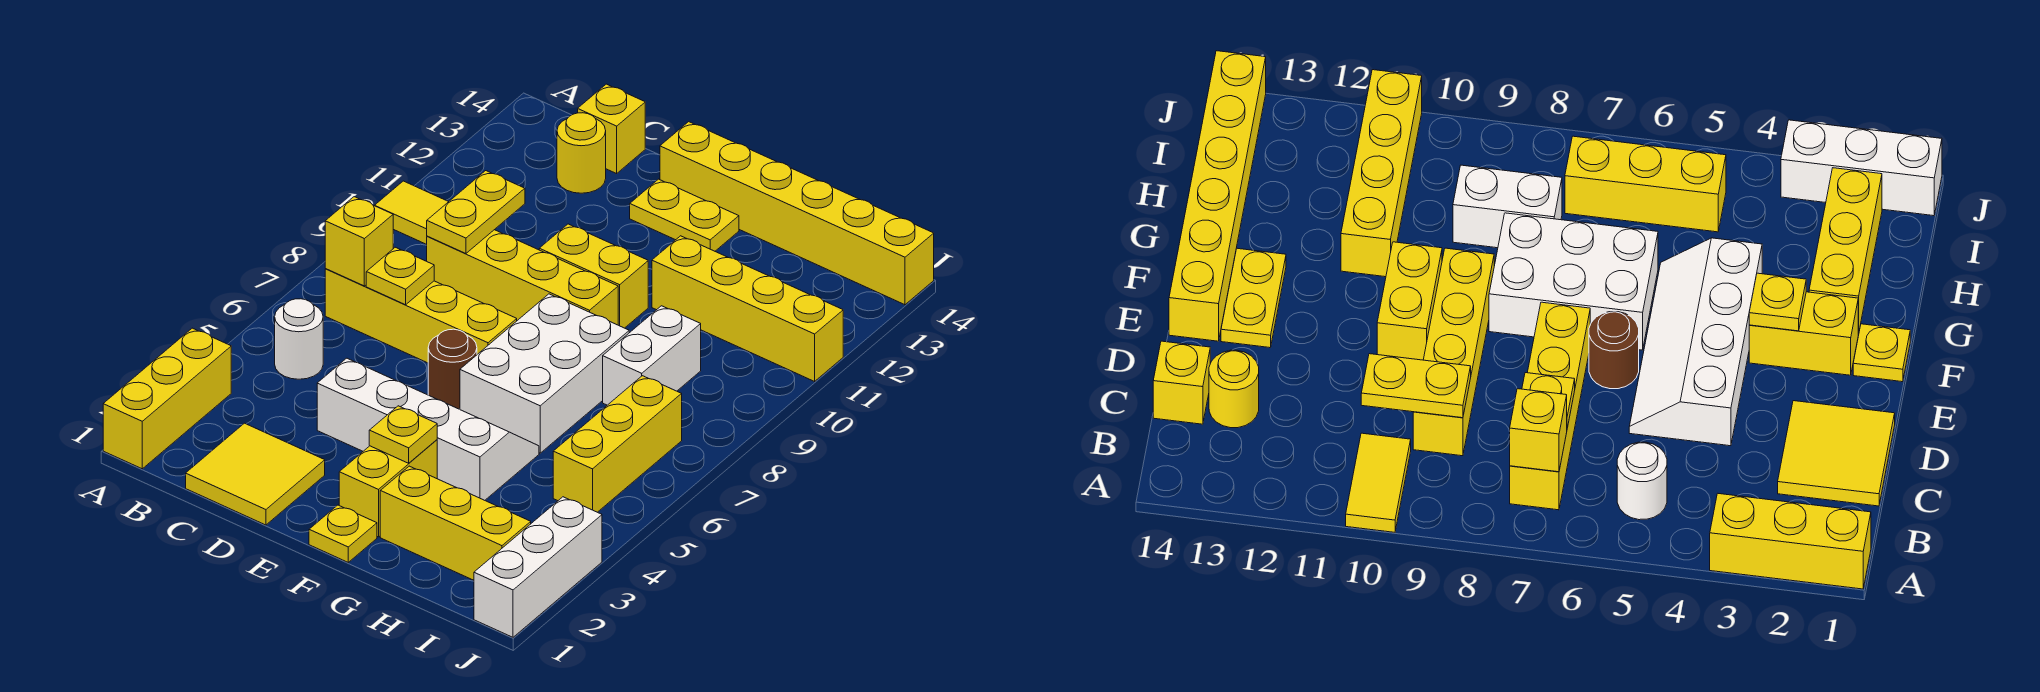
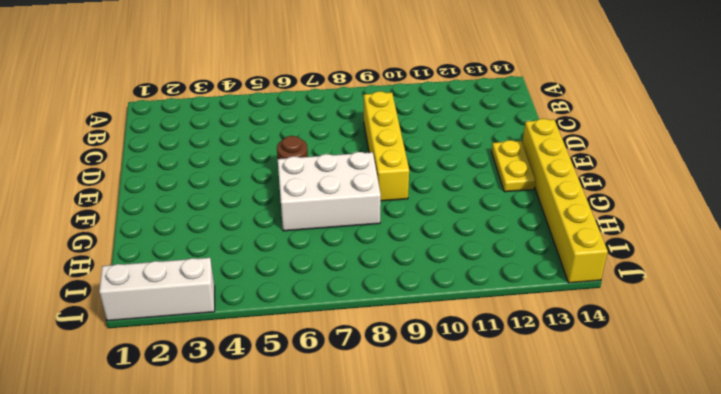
none -> yellow brick A1:A3 level 1
none -> yellow tile A10:B10 level 1
none -> white round brick B5 level 1

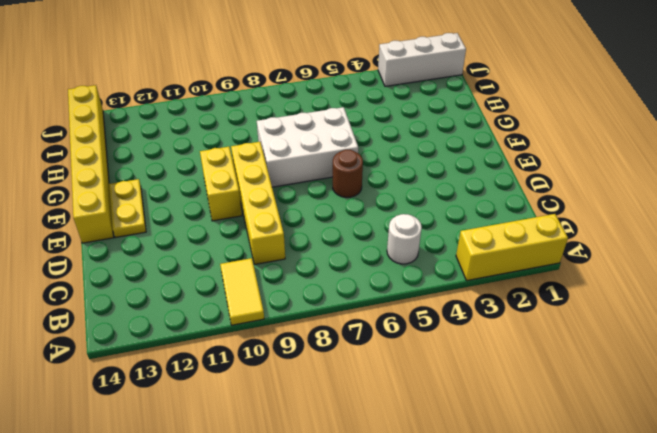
none -> yellow brick B7:E7 level 1
none -> yellow tile C1:D2 level 1
none -> yellow round brick C13 level 1

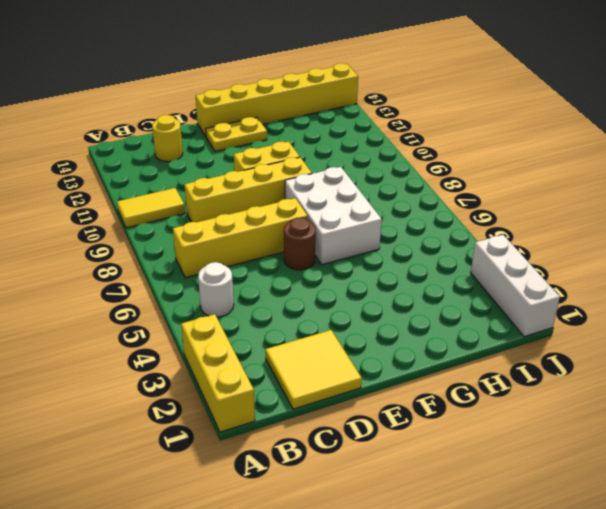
none -> yellow brick C14 level 1
none -> white slope D4:G5 level 1 top 4
none -> yellow plate F1 level 1

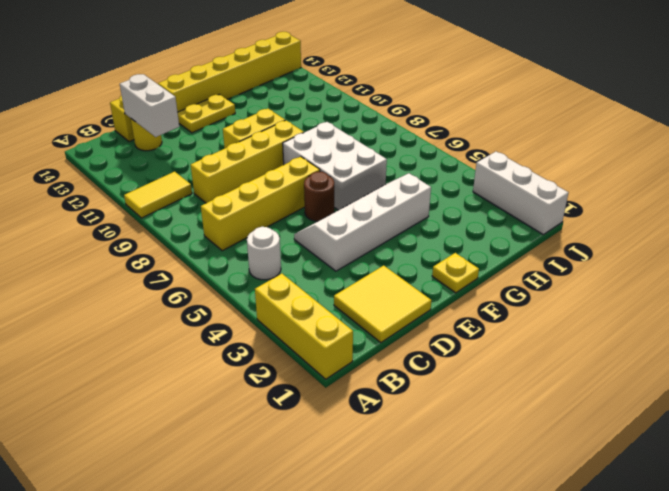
white brick C12:C13 level 2 -> white brick H8:H9 level 1
none -> yellow brick F2:F3 level 1
none -> yellow brick G2:I2 level 1
none -> yellow brick G11:J11 level 1

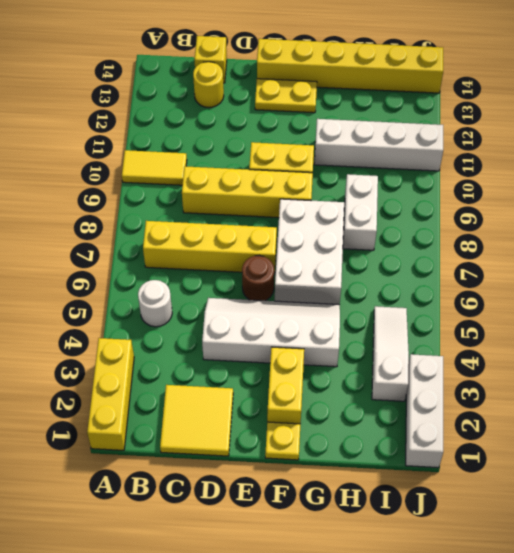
white brick G11:J11 level 1 -> yellow brick G11:J11 level 1
white slope I3:I5 level 1 top 3 -> yellow brick I5:I7 level 1
none -> yellow brick G2:I2 level 1
none -> yellow brick B7 level 2
none -> yellow plate C7 level 2

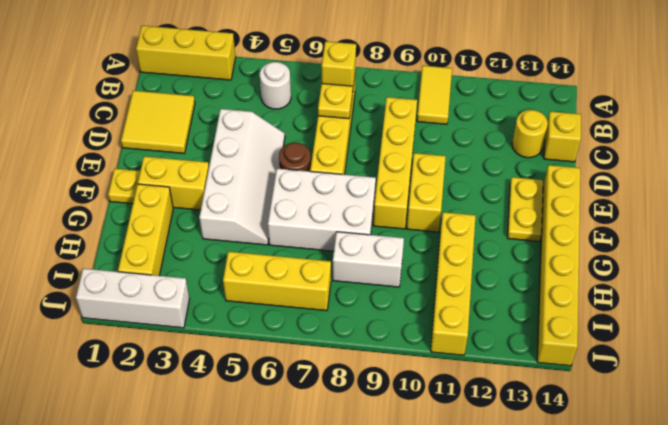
none -> yellow plate C9:C10 level 2
none -> yellow plate F3 level 2

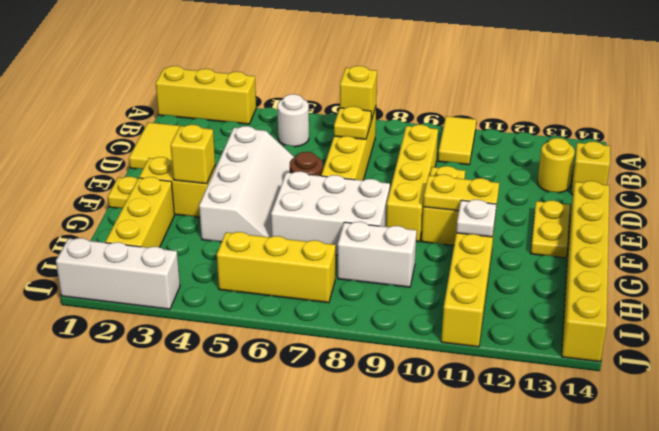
yellow brick F3 level 2 -> yellow plate F3 level 2
yellow plate F10:F11 level 2 -> yellow plate C9:C10 level 2
white plate G11 level 2 -> none

